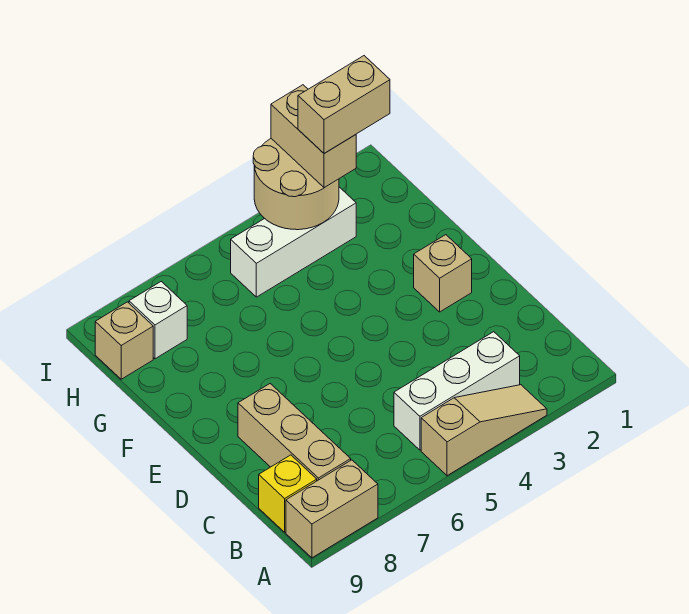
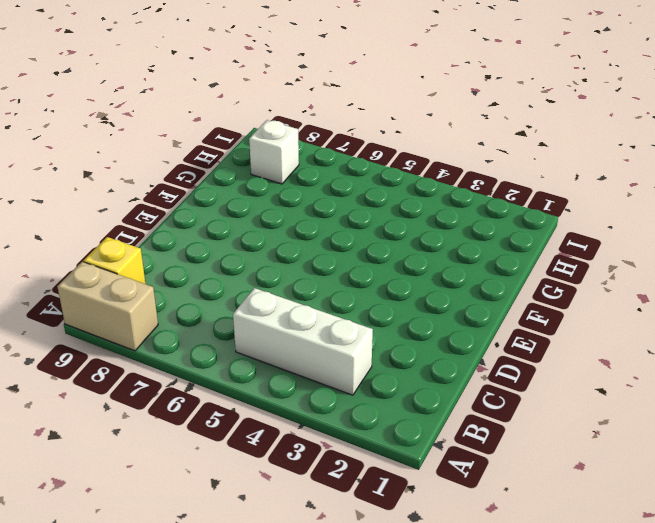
none -> tan slope A3:A5 level 1 top 5
none -> tan brick B8:D8 level 1
none -> tan brick E2 level 1

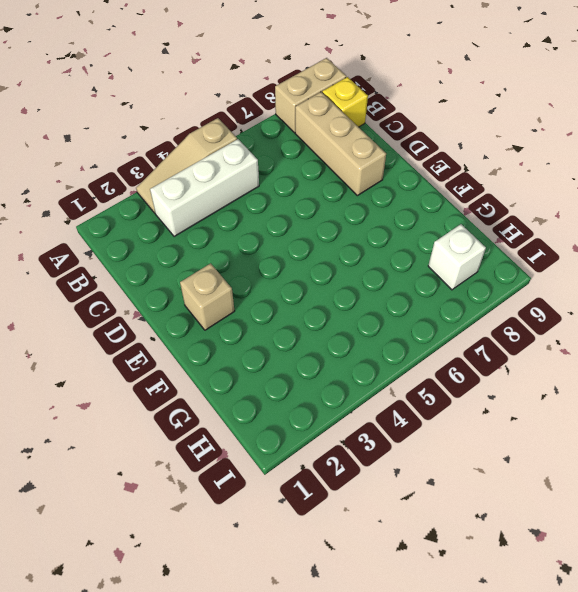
none -> white brick H3:H5 level 1
none -> tan brick H9 level 1
none -> tan round brick H3:I4 level 2

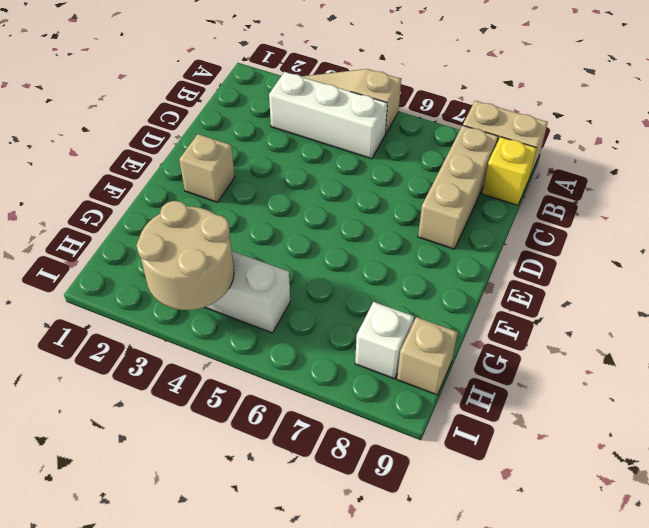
none -> tan brick H3:I3 level 3
none -> tan brick H2:H3 level 4

